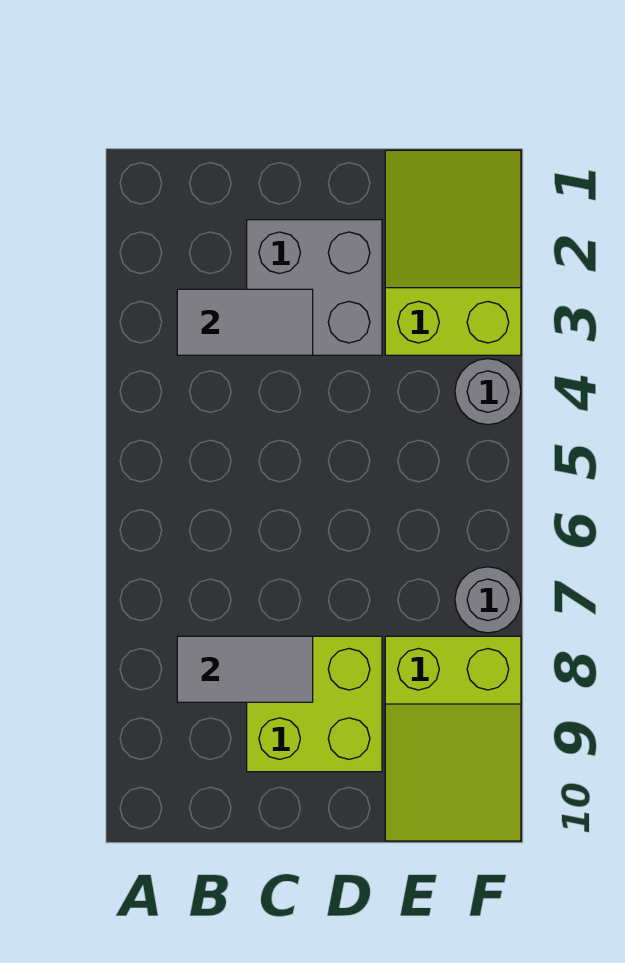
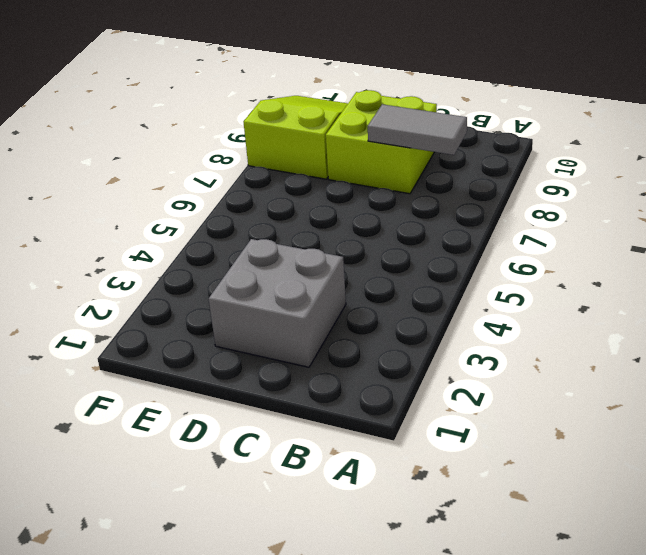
none -> lime slope E1:F3 level 1 top 3
none -> grey round brick F4 level 1

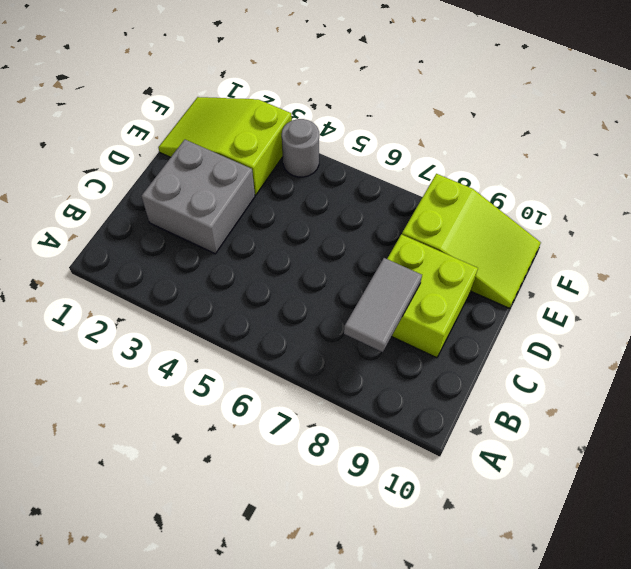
none -> grey round brick F7 level 1
none -> grey tile B3:C3 level 2

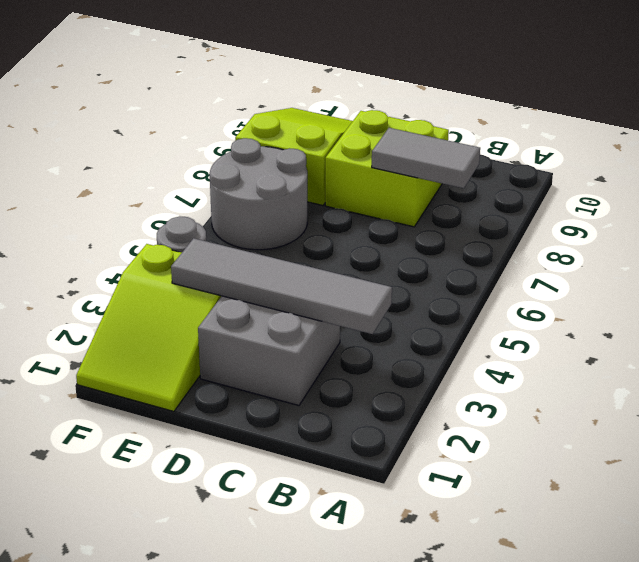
grey tile B3:E3 level 2 -> grey tile B3:C3 level 2
grey round brick E6:F7 level 1 -> grey round brick F7 level 1

